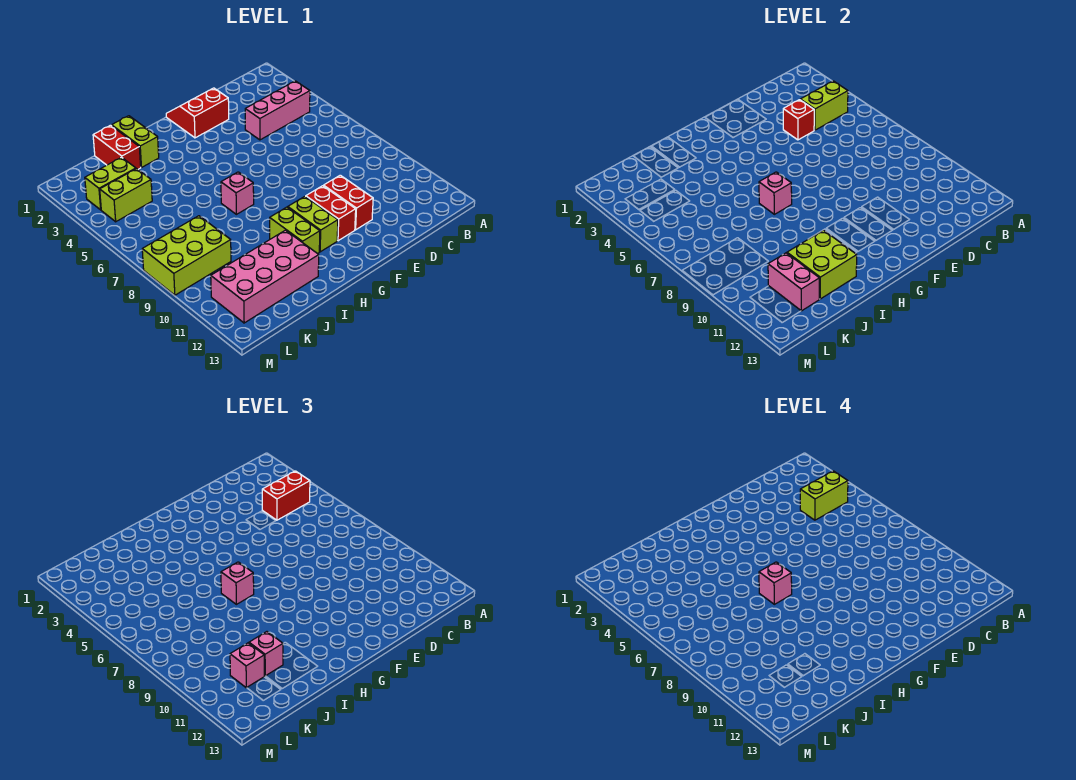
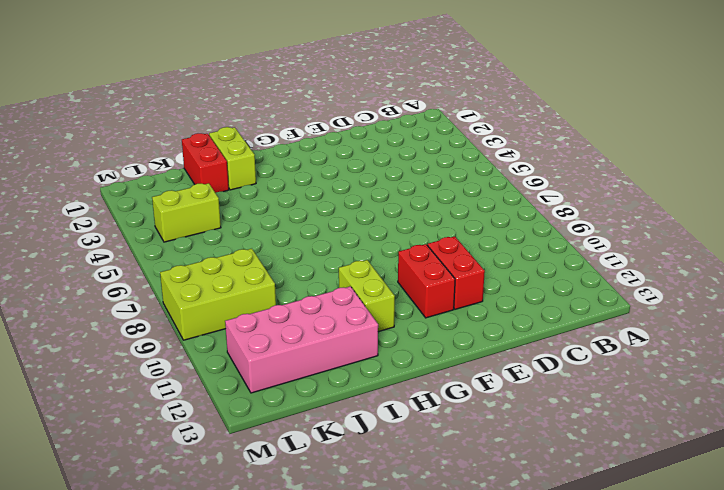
none -> pink brick B4:D4 level 1
none -> red slope E1:F2 level 1 top 2
none -> lime brick G10:G11 level 1

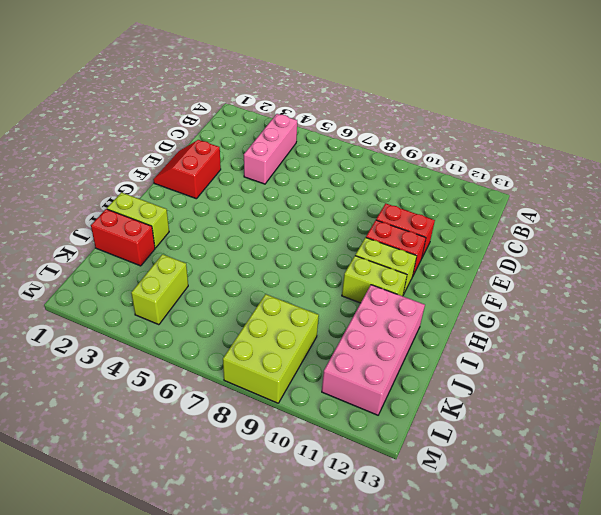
none -> pink brick H7 level 1
none -> lime brick K3:L3 level 1
none -> lime brick B4:C4 level 2

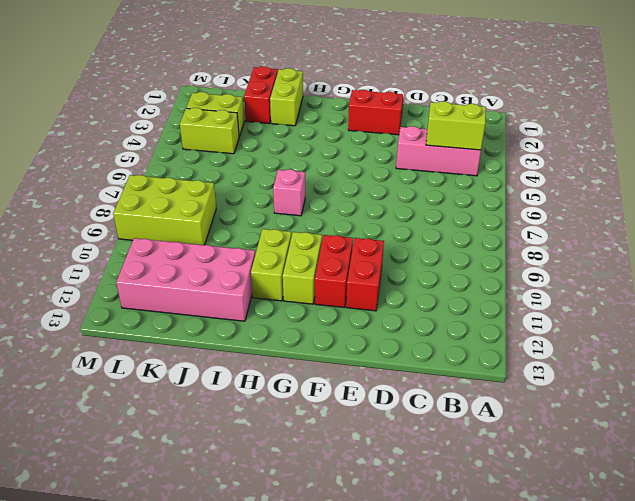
none -> red brick D4 level 2
none -> pink brick H7 level 2
none -> lime brick I11:J12 level 2

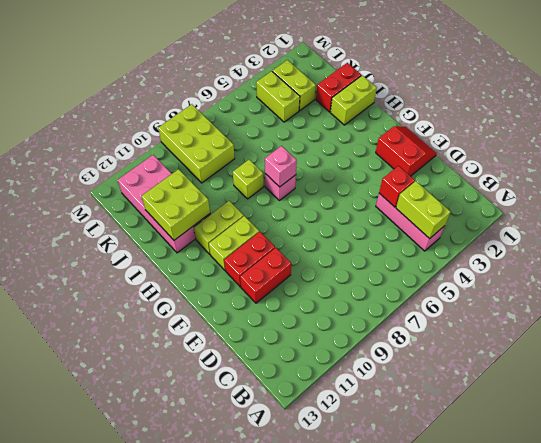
lime brick I8 level 1 -> none
none -> pink brick K11:K12 level 2
none -> red brick B4:C4 level 3
none -> pink brick H7 level 3

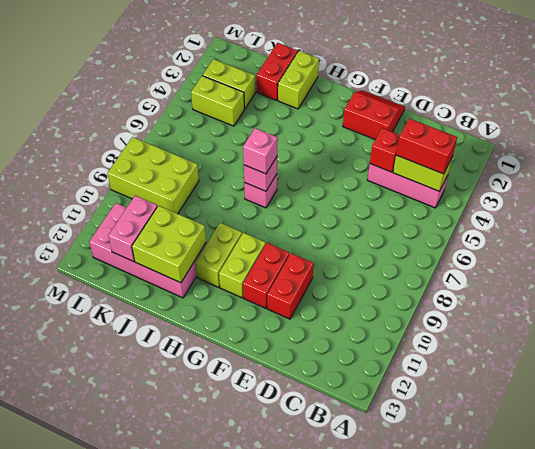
none -> pink brick J11 level 3
none -> pink brick K11 level 3
none -> lime brick B4:C4 level 4

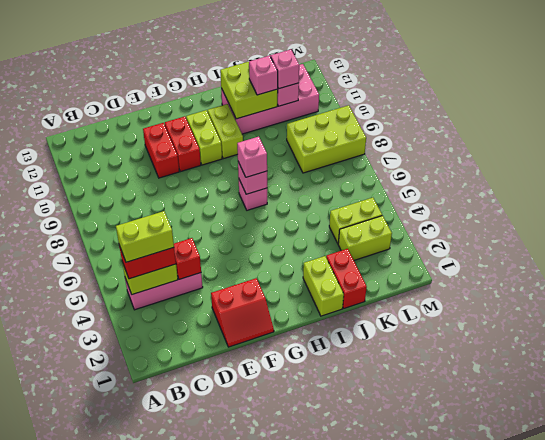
none -> pink brick H7 level 4

